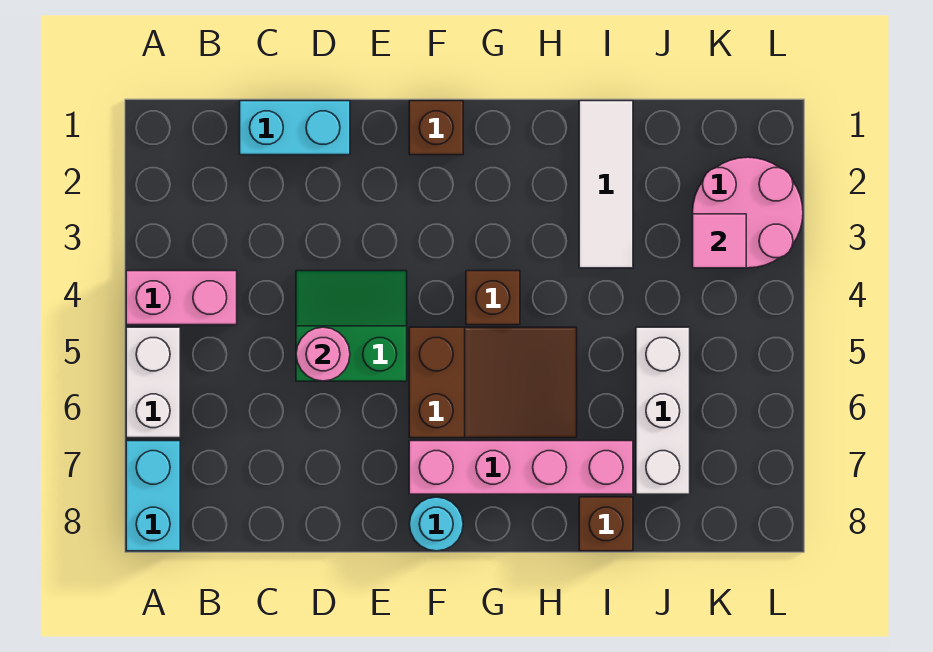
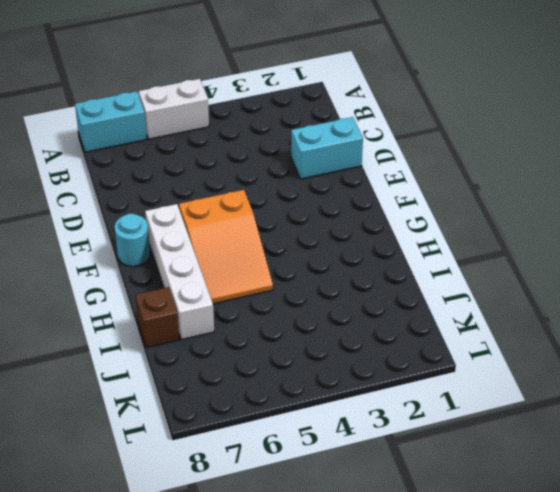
cyan brick D1:D2 level 1 -> cyan brick C1:D1 level 1
orange slope F5:H6 level 1 top F -> brown slope F5:H6 level 1 top F
white brick F7:I7 level 1 -> pink brick F7:I7 level 1
none -> pink brick A4:B4 level 1
none -> green slope D4:E5 level 1 top 5
none -> brown brick F1 level 1

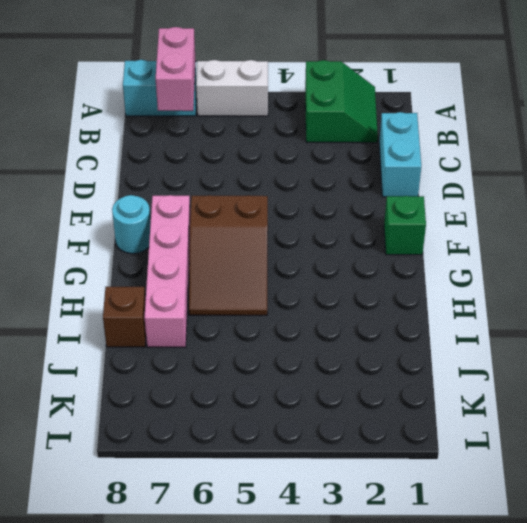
green slope A2:B3 level 1 top 3 -> green slope D4:E5 level 1 top 5
pink brick A7:B7 level 2 -> pink brick A4:B4 level 1
green brick F1 level 1 -> brown brick F1 level 1
none -> brown brick G4 level 1
none -> white tile I1:I3 level 1
none -> white brick J5:J7 level 1

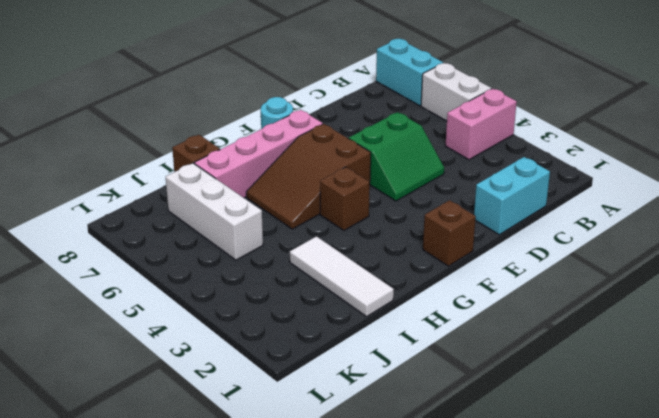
none -> pink round brick K2:L3 level 1
none -> pink round brick D5 level 2
none -> pink tile K3 level 2

